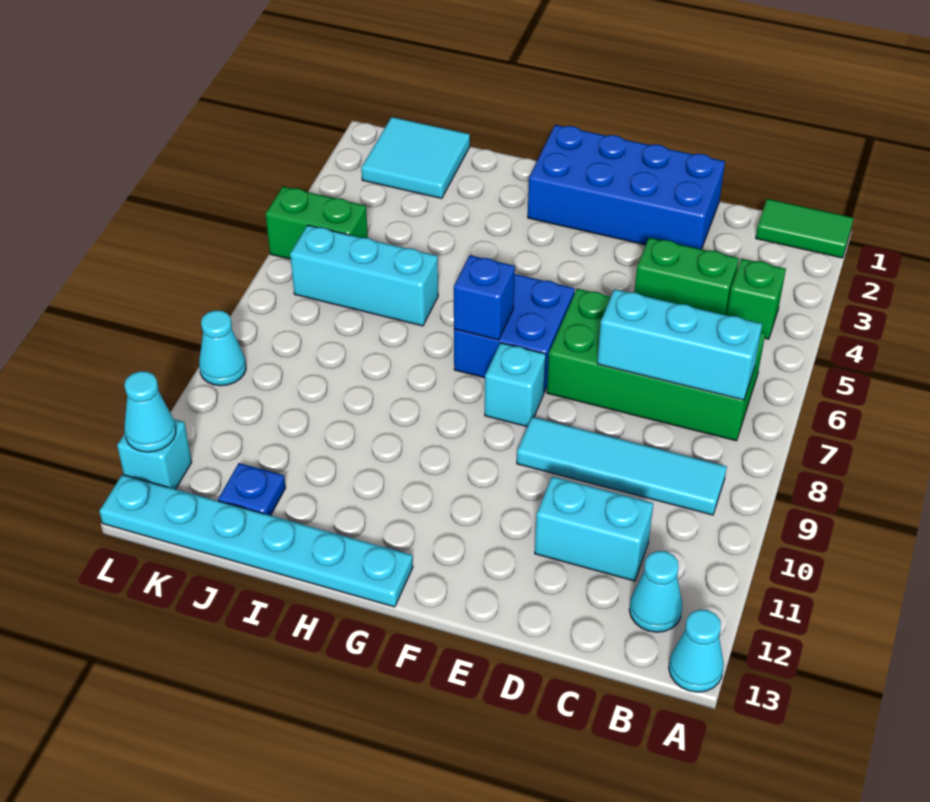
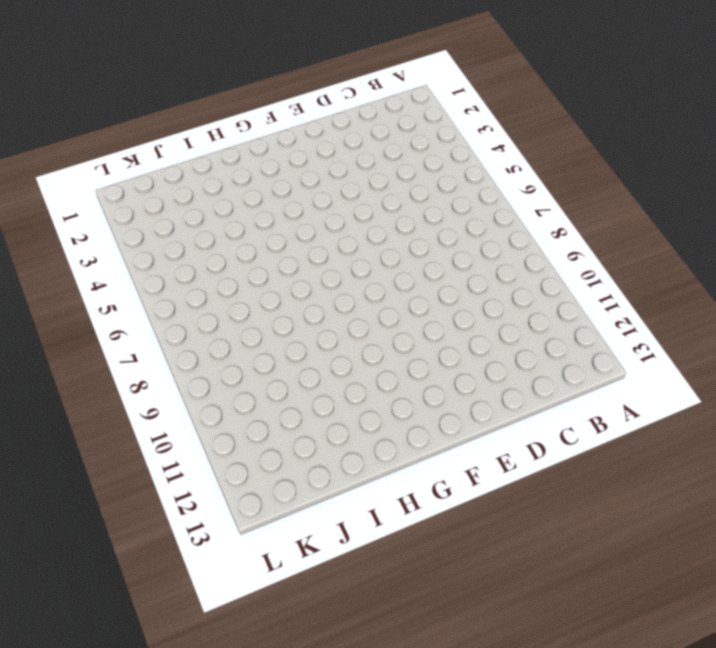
none -> green tile A1:B1 level 1
none -> cyan cone A13 level 1
none -> green brick B4 level 1

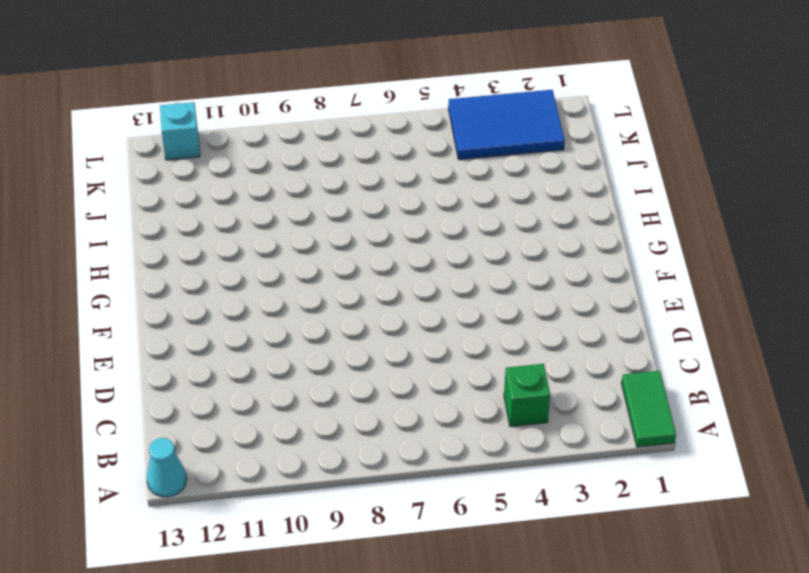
blue tile K2:L4 level 1 -> cyan tile J1:K2 level 1
none -> green brick B6:E7 level 1
none -> cyan tile B9:E9 level 1
none -> cyan cone B12 level 1

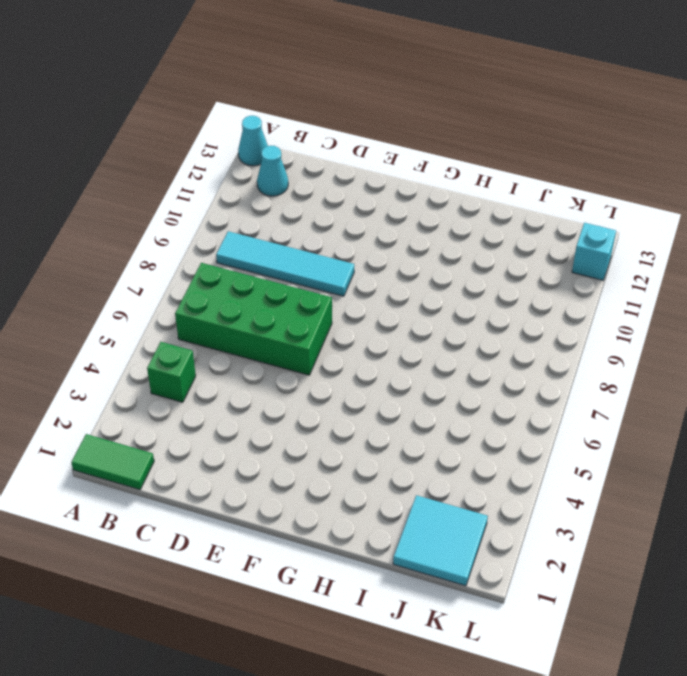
none -> green brick C4:D4 level 1
none -> cyan brick C11:D11 level 1
none -> blue brick D1:G2 level 1

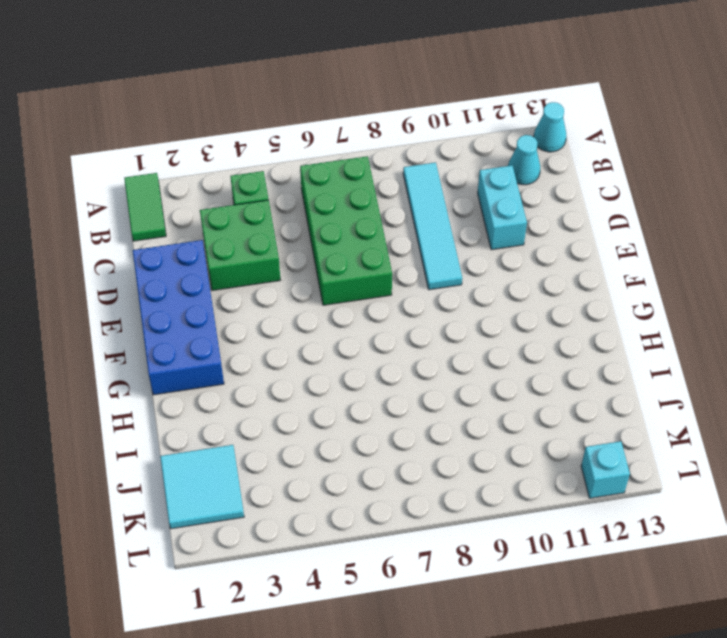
green brick C3:D4 level 1 -> green brick C4:D4 level 1
none -> blue brick F6:G7 level 1
none -> cyan brick F8 level 1
none -> cyan plate G13:L13 level 1

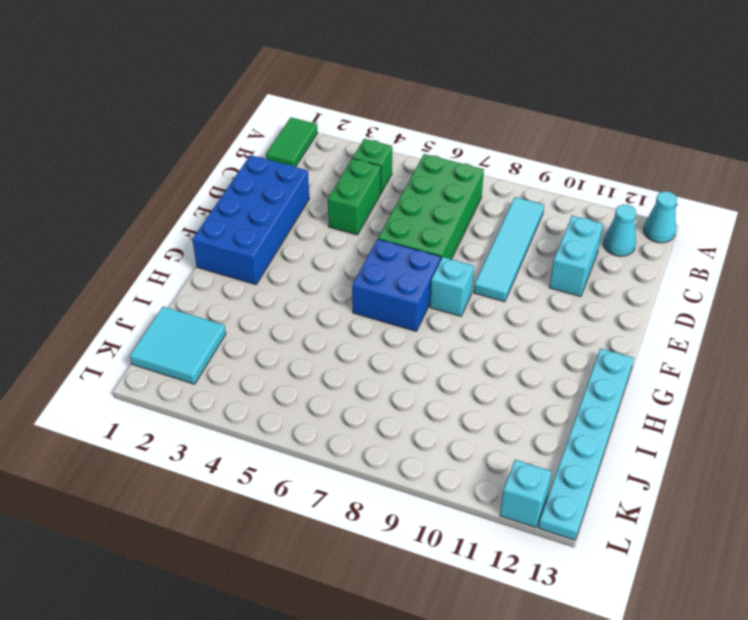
none -> cyan brick I6:K6 level 1
none -> blue plate J12 level 1
none -> green brick K5:L5 level 1

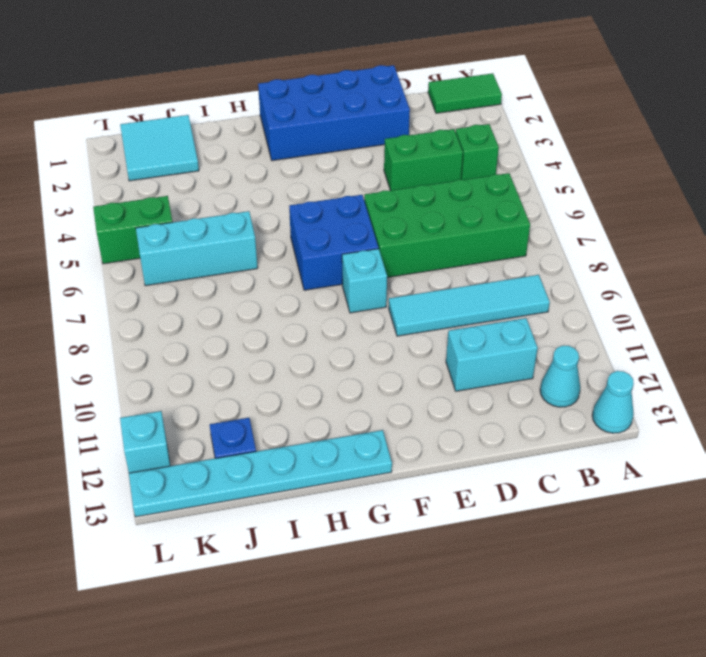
none -> cyan cone L9 level 1
none -> cyan brick B7:D7 level 2
none -> blue brick G7 level 2

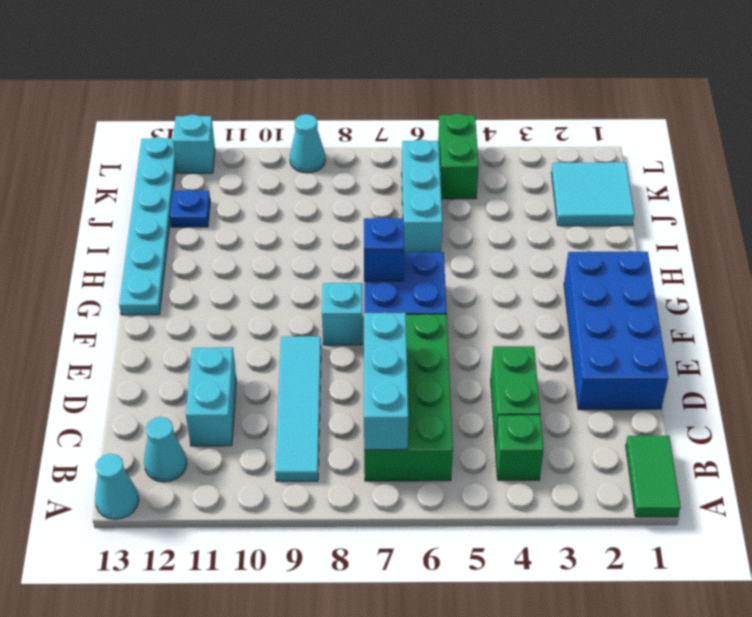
none -> cyan cone L12 level 2

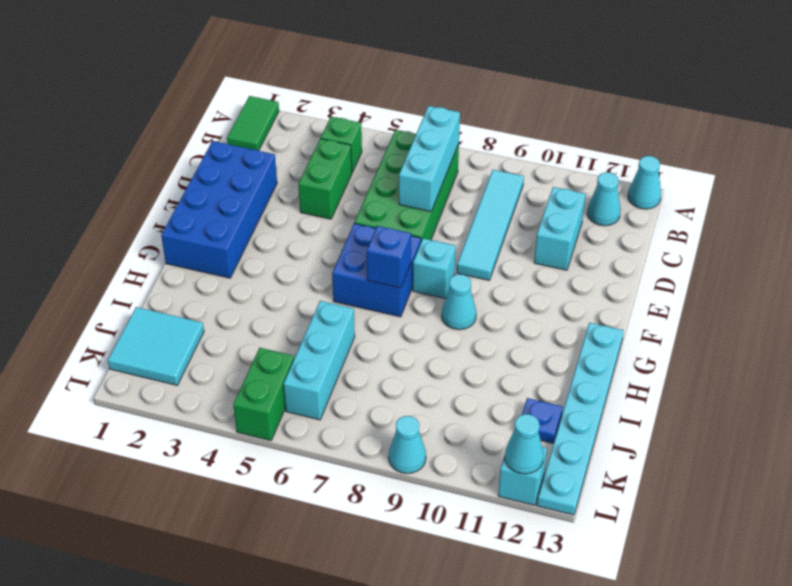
cyan cone G9 level 1 -> none

